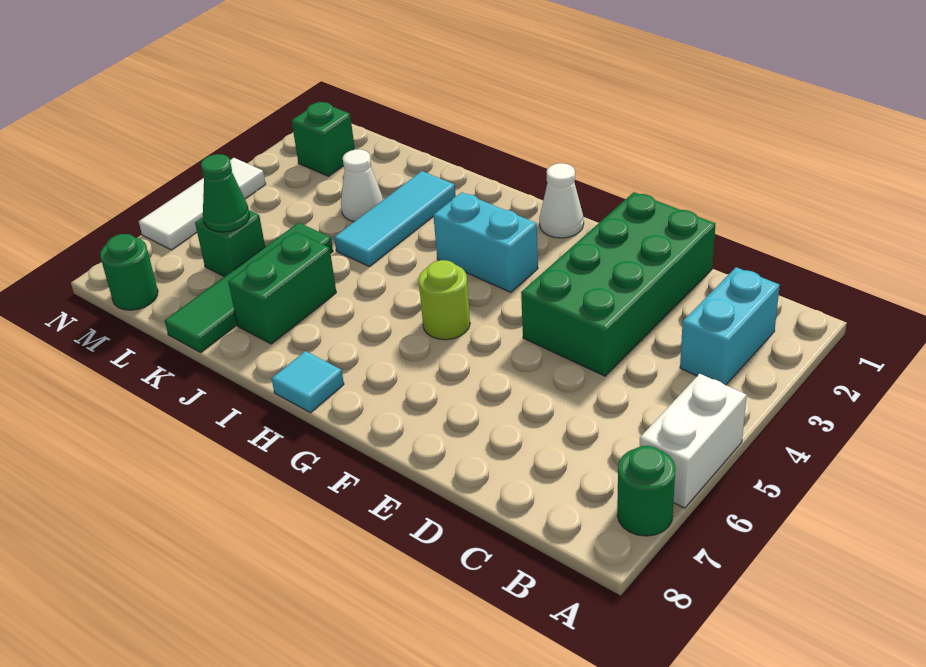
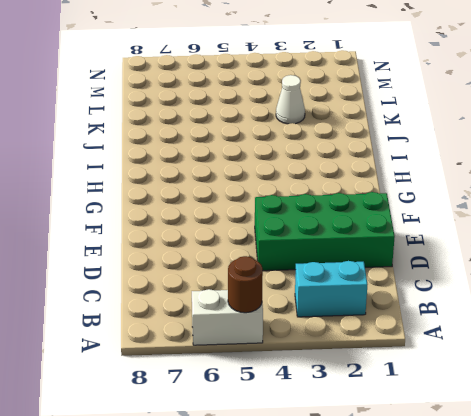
brown round brick A5 level 2 -> none
none -> green round brick A7 level 1
none -> white cone G1 level 1
none -> cyan brick G3:H3 level 1

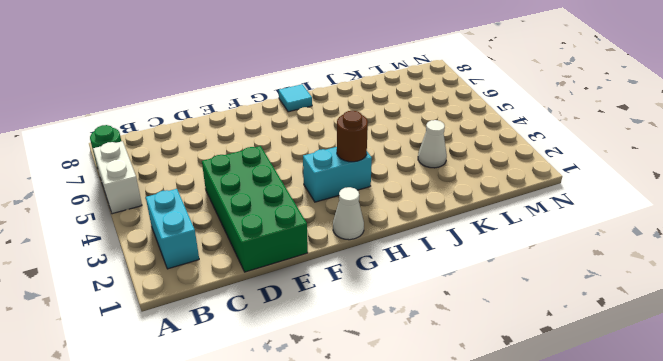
brown round brick H3 level 2 -> none
none -> lime round brick G5 level 1
none -> cyan tile J2:J4 level 1
none -> green brick J6:J7 level 1

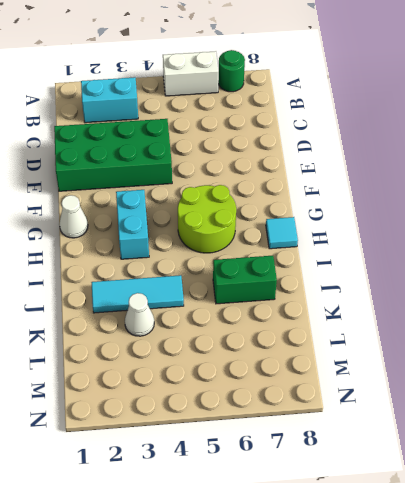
lime round brick G5:H6 level 1 -> lime round brick G5 level 1
none -> green tile K5:K8 level 1
none -> green brick L6 level 1
none -> green brick M2 level 1

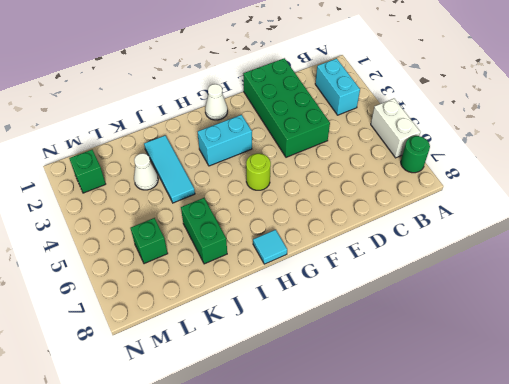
none -> green tile K5:K8 level 1
none -> green round brick M8 level 1
none -> white tile N4:N6 level 1

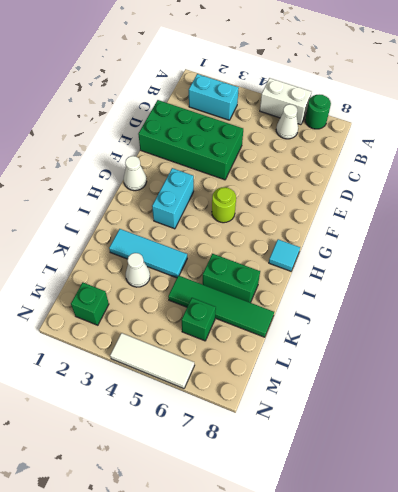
white cone B6 level 1 -> none
none -> green round brick M8 level 1
none -> green cone L6 level 2

